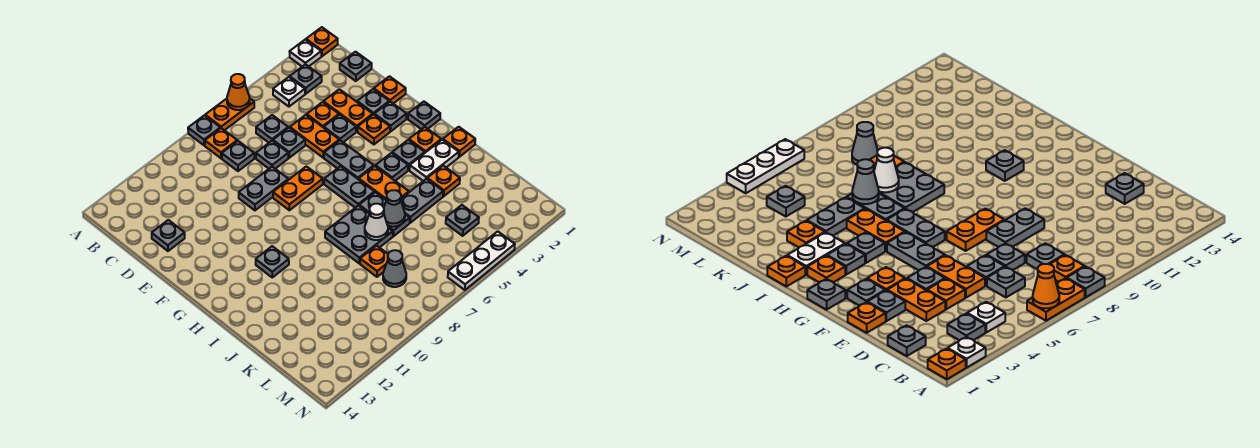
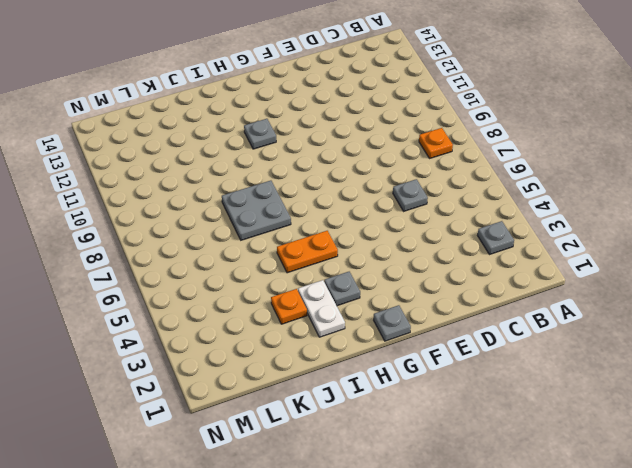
none -> orange plate A1 level 1
none -> white plate A2 level 1
none -> orange plate A6:A7 level 1
none -> grey plate A8 level 1

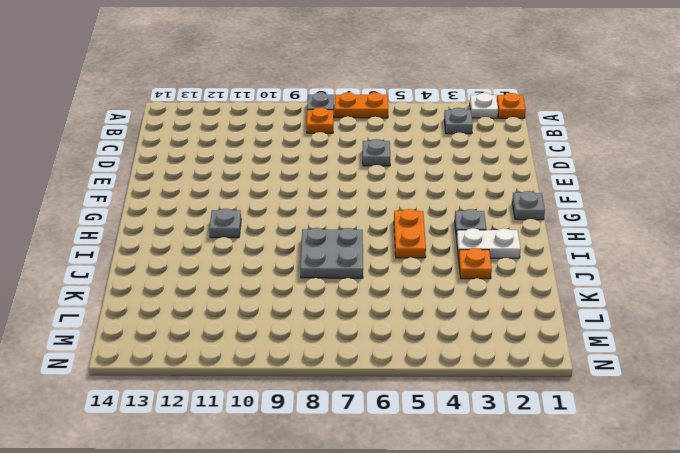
none -> white plate B4 level 1
none -> grey plate C1 level 1
none -> grey plate C6 level 1
none -> grey plate C8 level 1

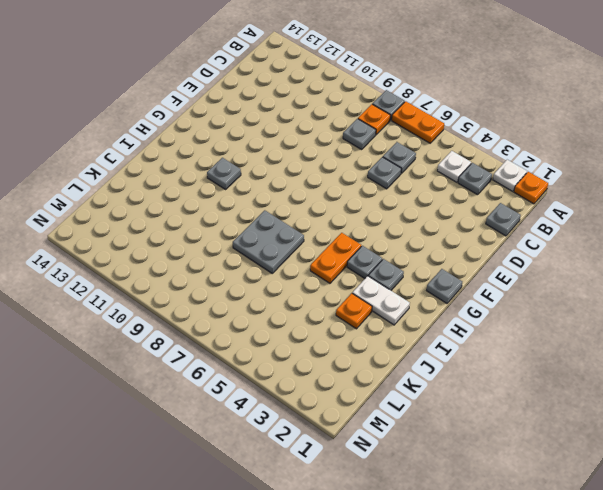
none -> orange plate D3:E3 level 1
none -> orange plate D4 level 1
none -> orange plate D5:E5 level 1
none -> grey plate D7 level 1

